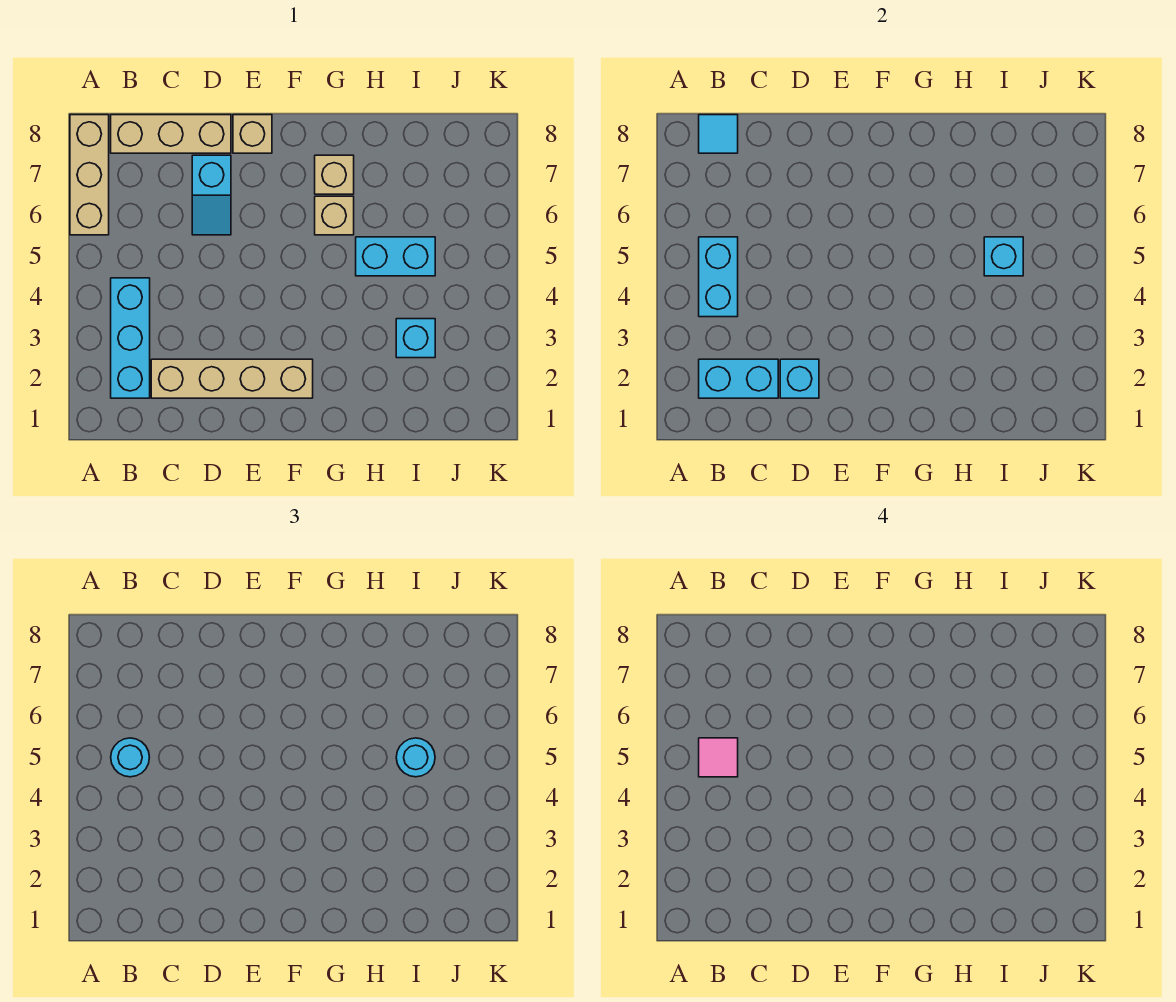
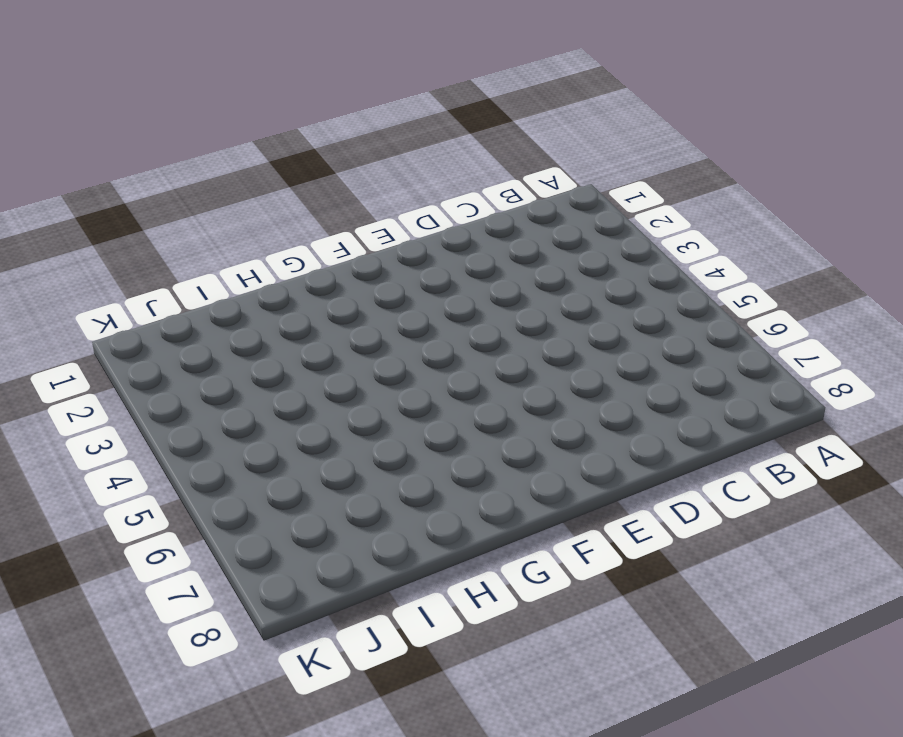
none -> tan brick A6:A8 level 1
none -> cyan brick B2:B4 level 1
none -> tan brick B8:D8 level 1

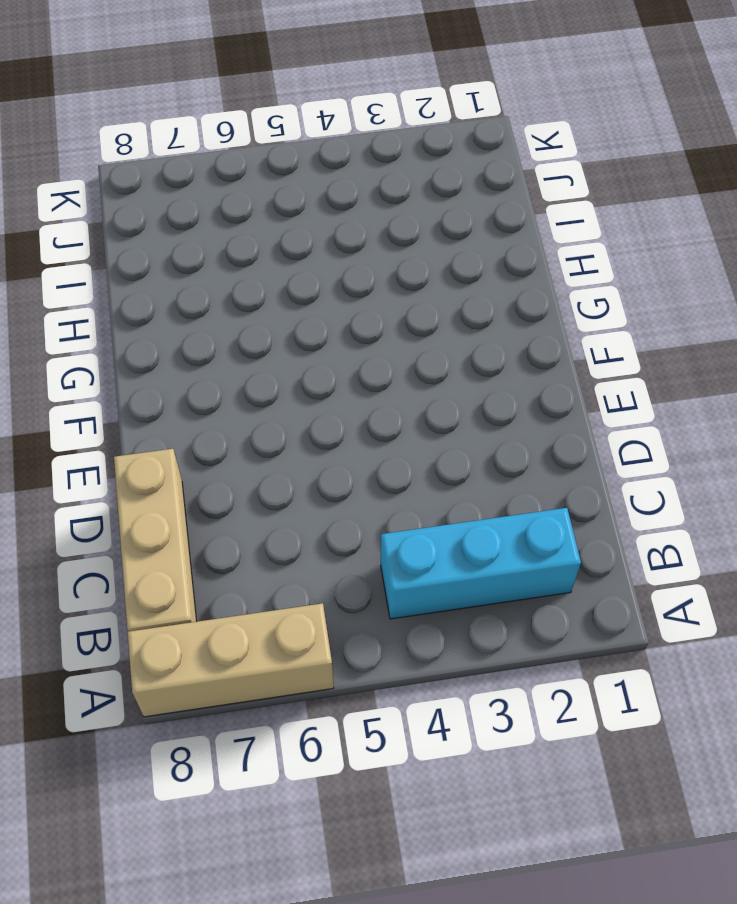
none -> tan brick C2:F2 level 1
none -> cyan slope D6:D7 level 1 top 7
none -> tan brick E8 level 1

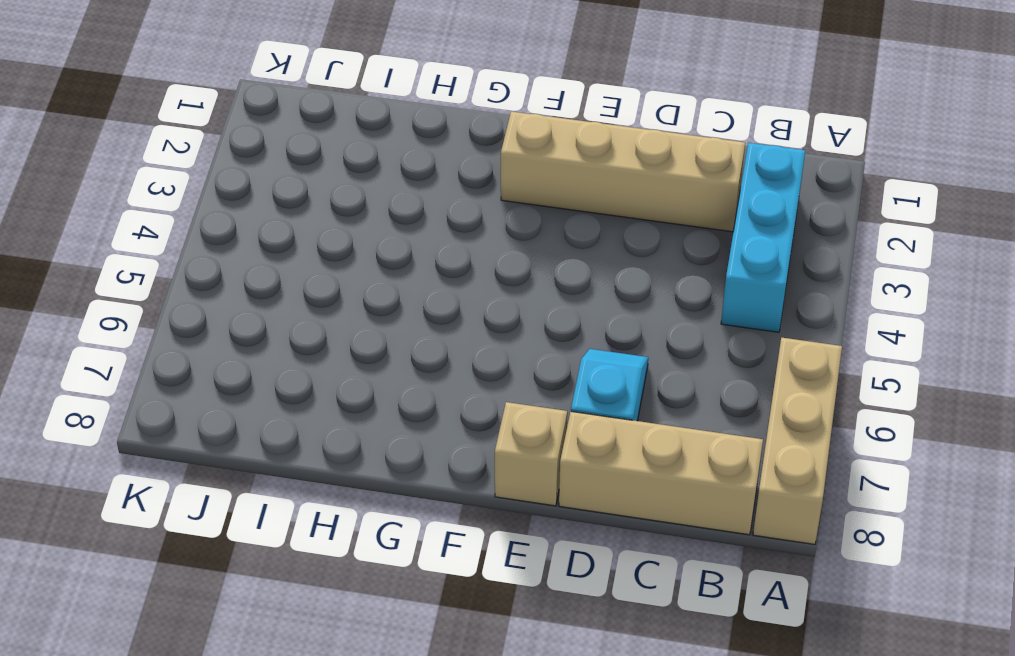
none -> tan brick G6 level 1
none -> tan brick G7 level 1
none -> cyan brick H5:I5 level 1

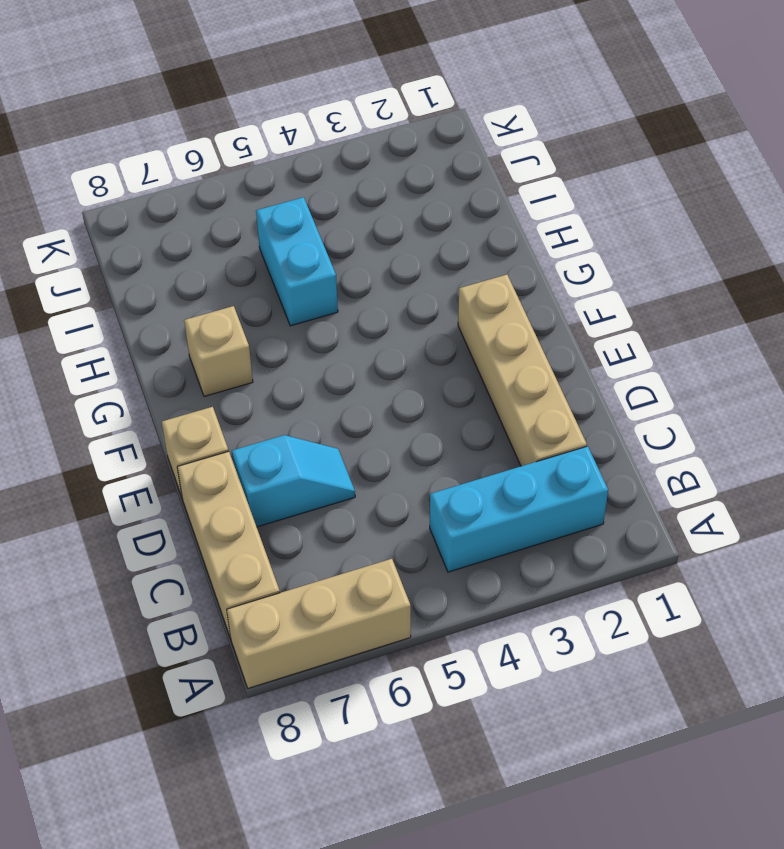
none -> tan brick G6 level 1
none -> cyan brick I3 level 1
none -> cyan brick B2:C2 level 2

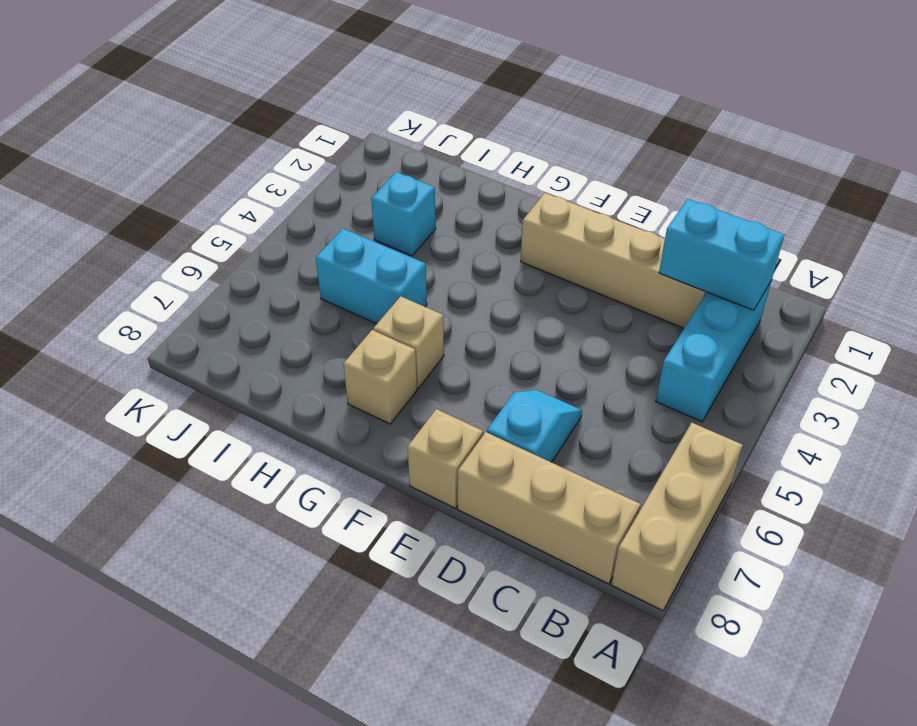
none -> cyan brick B4:B5 level 2
none -> cyan tile B8 level 2
none -> cyan brick D2 level 2

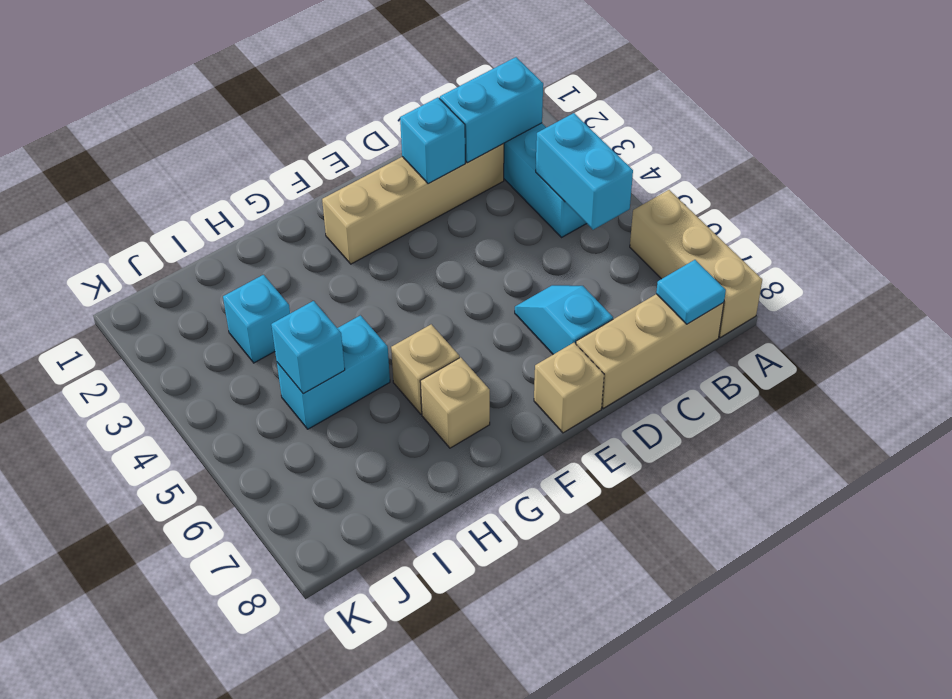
none -> cyan round brick B5 level 3
none -> cyan round brick I5 level 3
none -> pink tile B5 level 4

